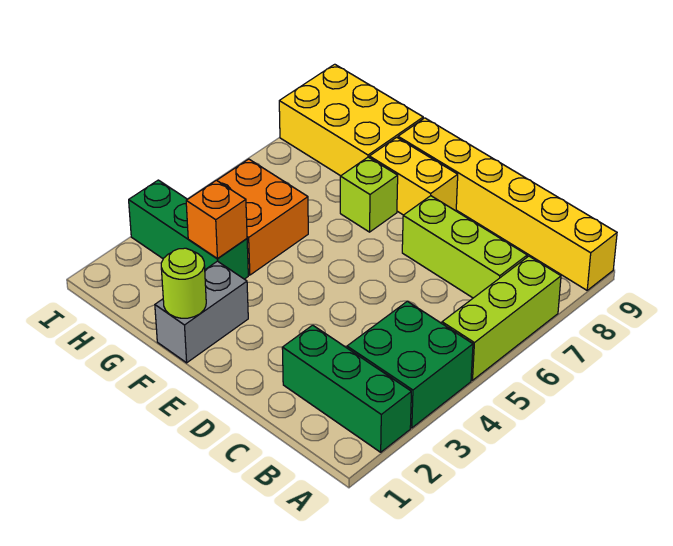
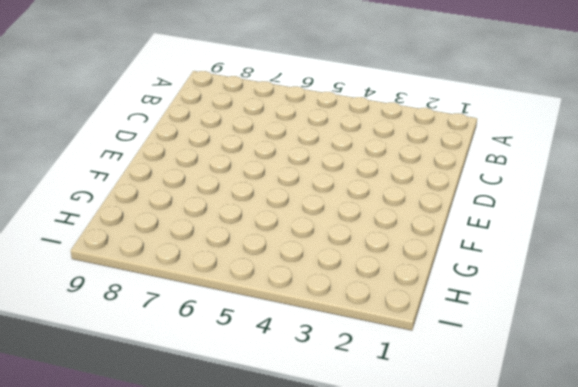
none -> green brick A2:C2 level 1
none -> green brick A3:B4 level 1
none -> lime brick A5:A7 level 1

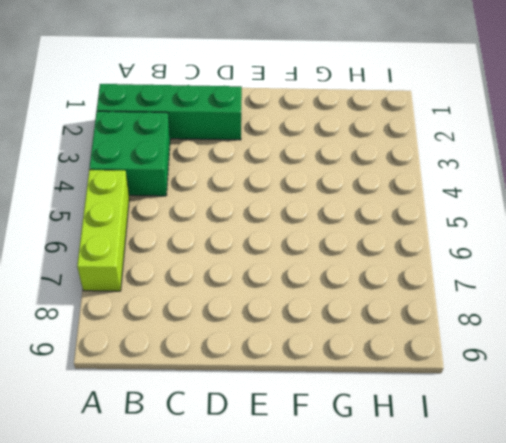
green brick A2:D2 level 1 -> green brick A2:C2 level 1
none -> yellow brick A9:F9 level 1
none -> lime brick B7:D7 level 1
none -> yellow brick E8:F8 level 1

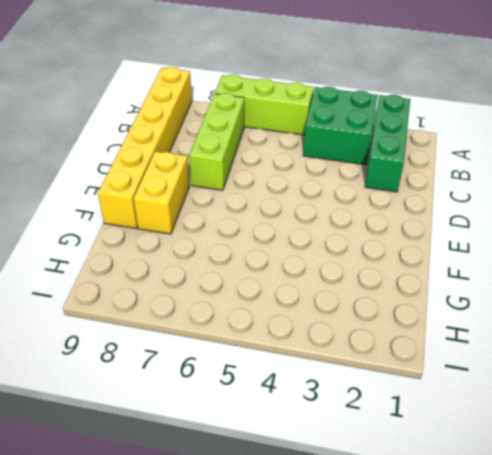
none -> grey brick F1:F2 level 1
none -> lime brick F7 level 1
none -> green brick G3:I3 level 1

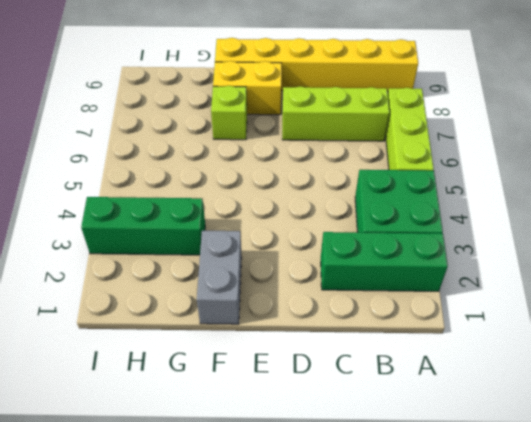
none -> orange brick G4:H5 level 1
none -> yellow brick G8:I9 level 1
none -> lime round brick F1 level 2

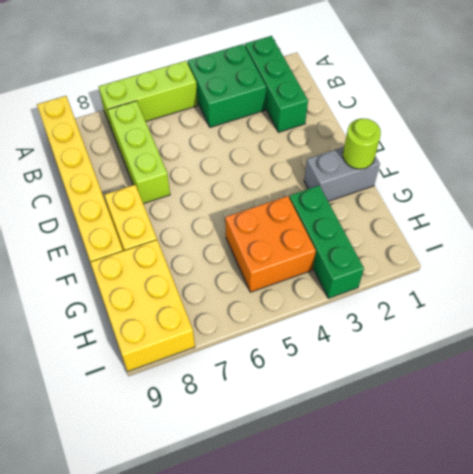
none -> lime brick F7 level 1
none -> orange brick G3 level 2

